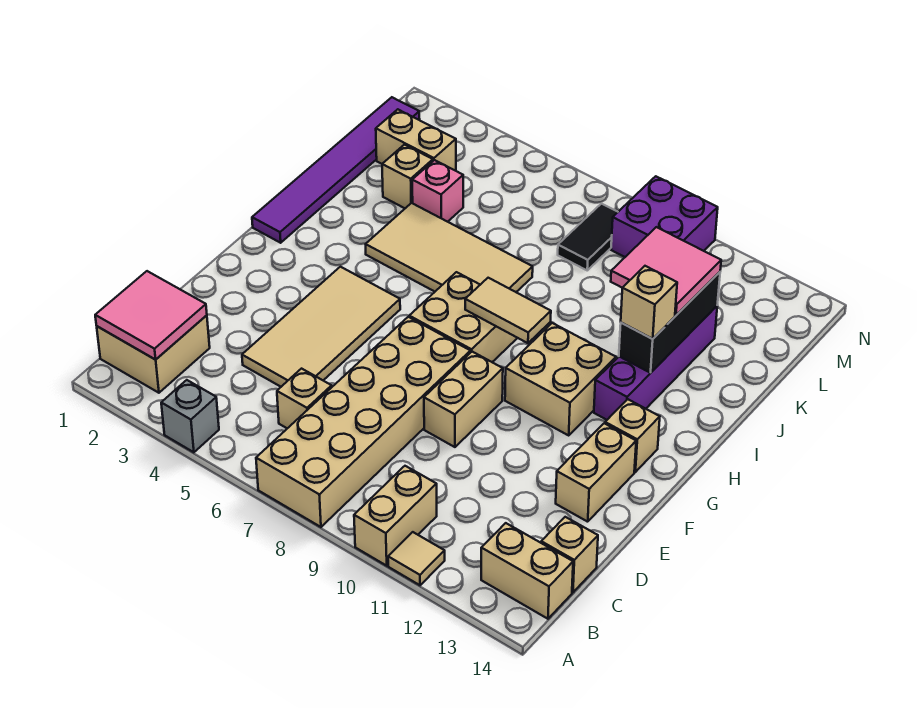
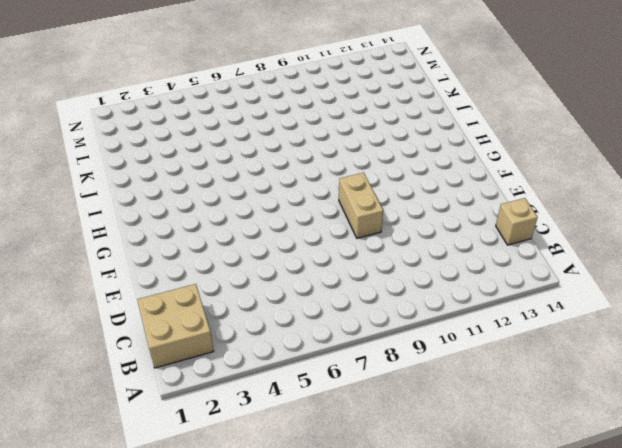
none -> grey brick A4 level 1
none -> tan brick A7:F8 level 1
none -> tan brick A10:B10 level 1

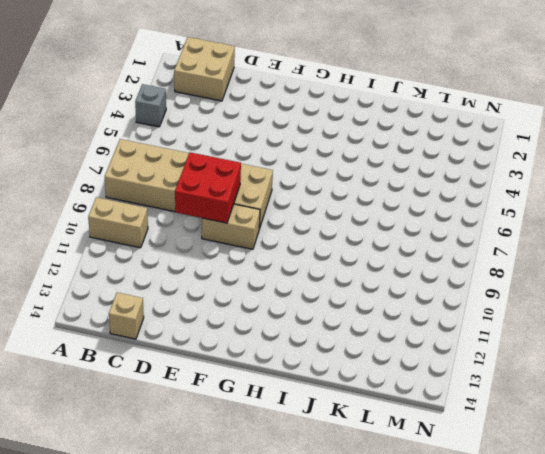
red brick D8:E9 level 2 -> none
none -> tan tile A11 level 1
none -> tan brick B13:B14 level 1
none -> tan brick C6 level 1

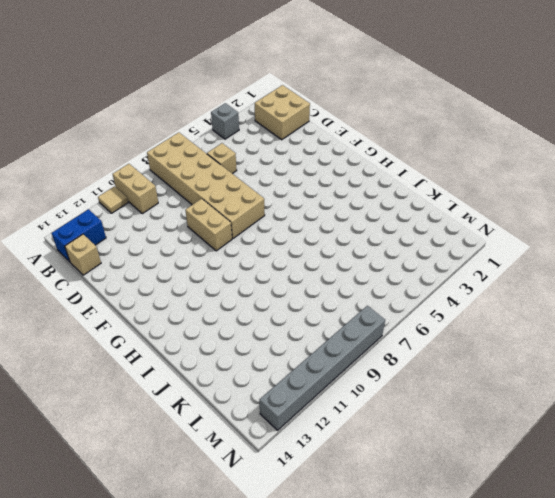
blue brick B13:B14 level 1 -> tan brick B13:B14 level 1
grey brick N8:N13 level 1 -> purple brick M9:N10 level 1
none -> tan tile D4:G5 level 1
none -> tan brick E13:F13 level 1
none -> tan brick G7:H8 level 1

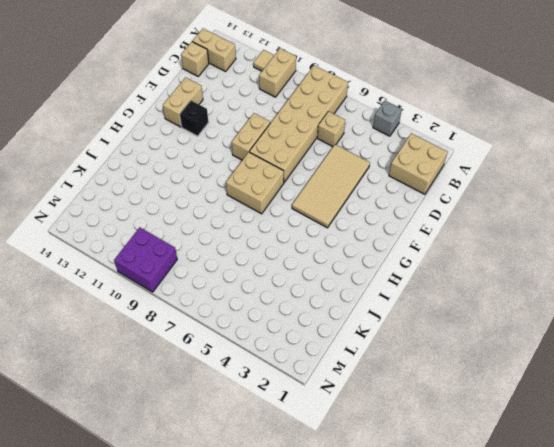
black brick F12 level 1 -> none
none -> tan brick G10:H11 level 1
none -> tan brick G13 level 1
none -> purple tile H1:M1 level 1

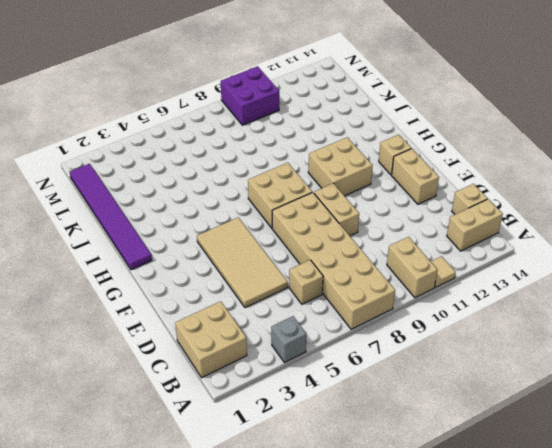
none -> purple brick H12:K12 level 1
none -> tan tile I4:J7 level 1
none -> tan brick K3 level 1

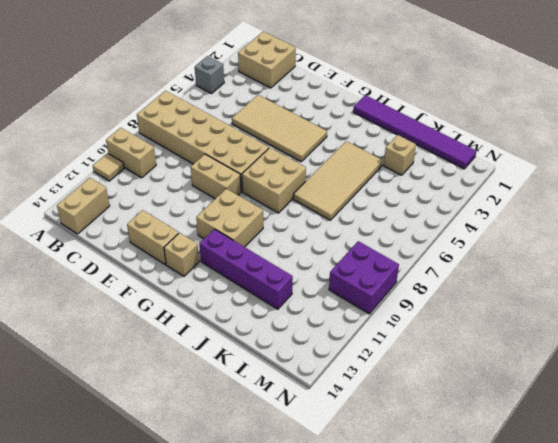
none -> tan brick C6 level 1
none -> tan brick C14 level 1
none -> pink brick K4 level 1

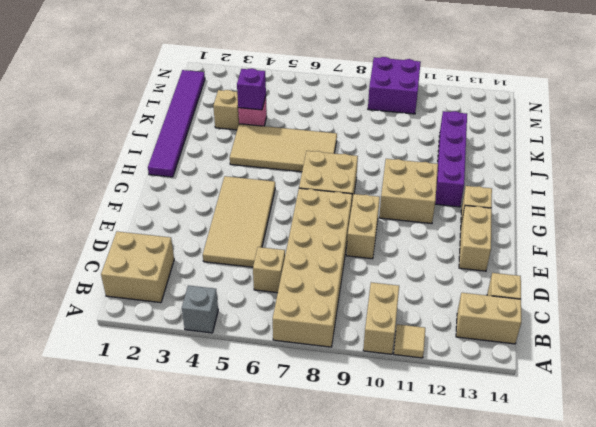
purple brick K4 level 2 -> none
none -> tan brick L2:L3 level 1
none -> black tile L8:M8 level 1
none -> pink tile B1:C2 level 2

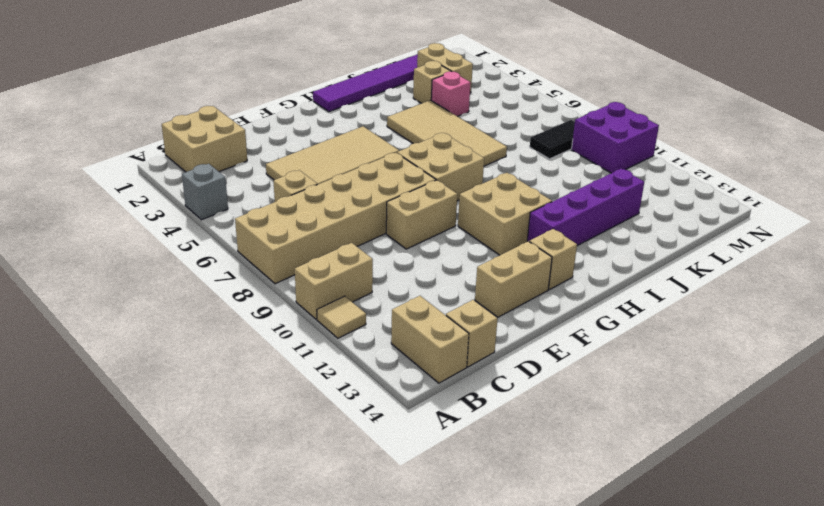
none -> pink tile B1:C2 level 2
none -> tan tile H8:H9 level 2
none -> black brick I12:K12 level 2

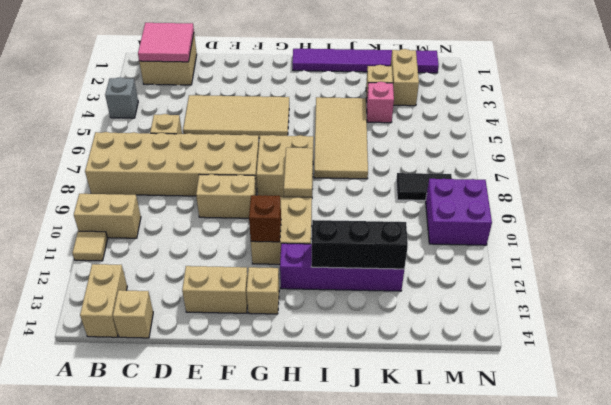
brown brick G11 level 2 -> none
none -> tan brick I12 level 3
none -> pink tile J11:K12 level 3

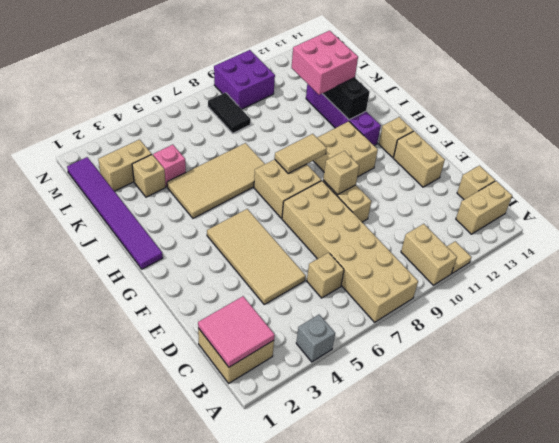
tan brick F9 level 2 -> tan brick I12 level 3
pink brick J11:K12 level 3 -> pink tile J11:K12 level 3

